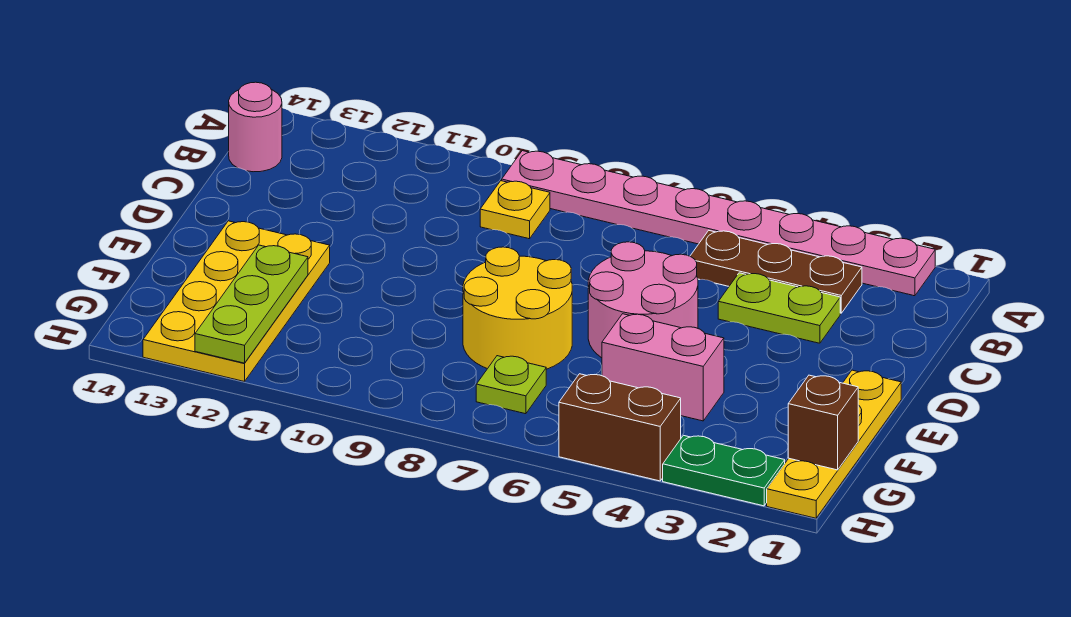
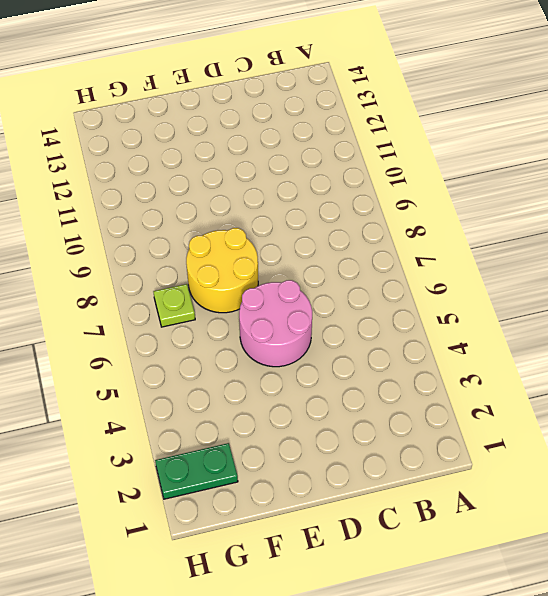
green plate G2:H2 level 1 -> green plate H2:H3 level 1
none -> pink plate A2:A9 level 1
none -> brown plate B3:B5 level 1
none -> yellow plate B9 level 1

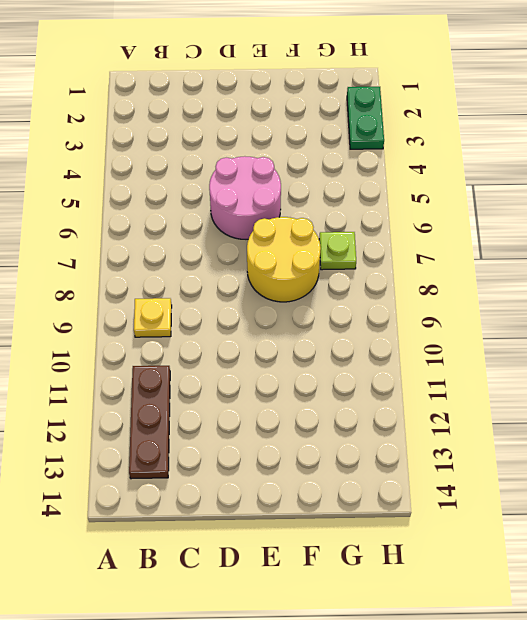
brown plate B11:B13 level 1 -> brown plate B3:B5 level 1
none -> pink plate A2:A9 level 1
none -> pink round brick B14 level 1
none -> lime plate C3:C4 level 1

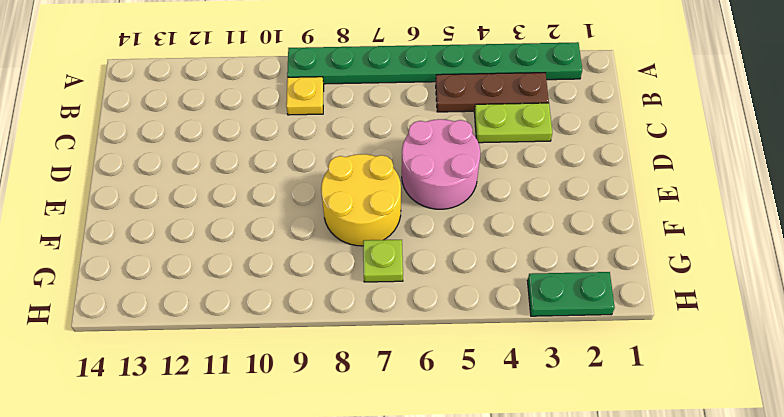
green plate A2:A9 level 1 -> pink plate A2:A9 level 1
none -> pink round brick B14 level 1
none -> yellow plate E1:H1 level 1
none -> yellow plate E12:H13 level 1

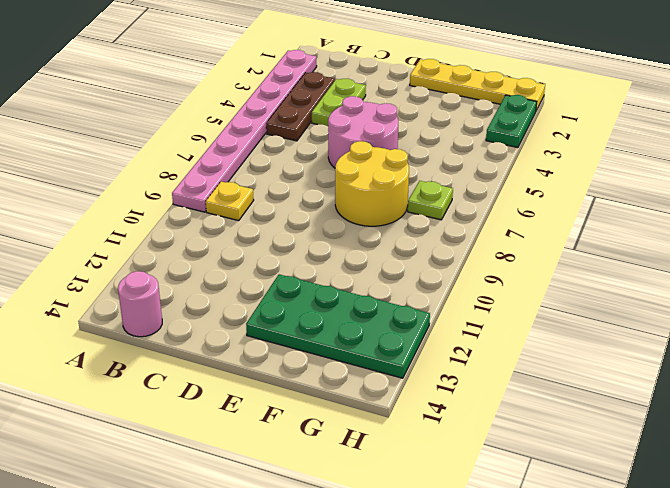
green plate E12:H13 level 1 -> yellow plate E12:H13 level 1
none -> pink brick F4:F5 level 1
none -> brown brick H4:H5 level 1
none -> lime plate F12:H12 level 2

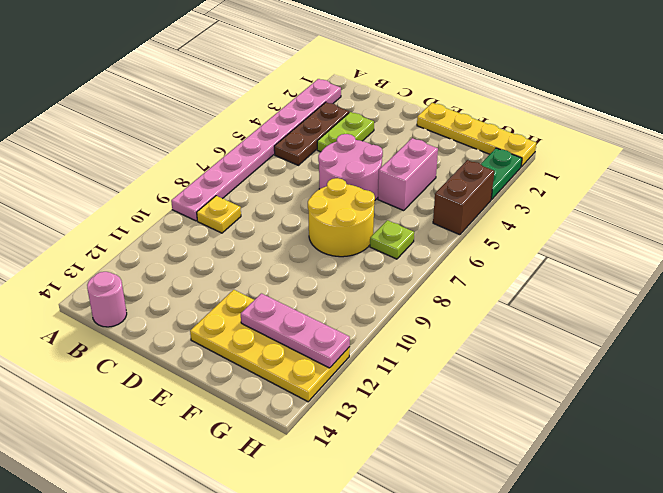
pink plate F12:H12 level 2 -> lime plate F12:H12 level 2
none -> brown brick G1 level 2

